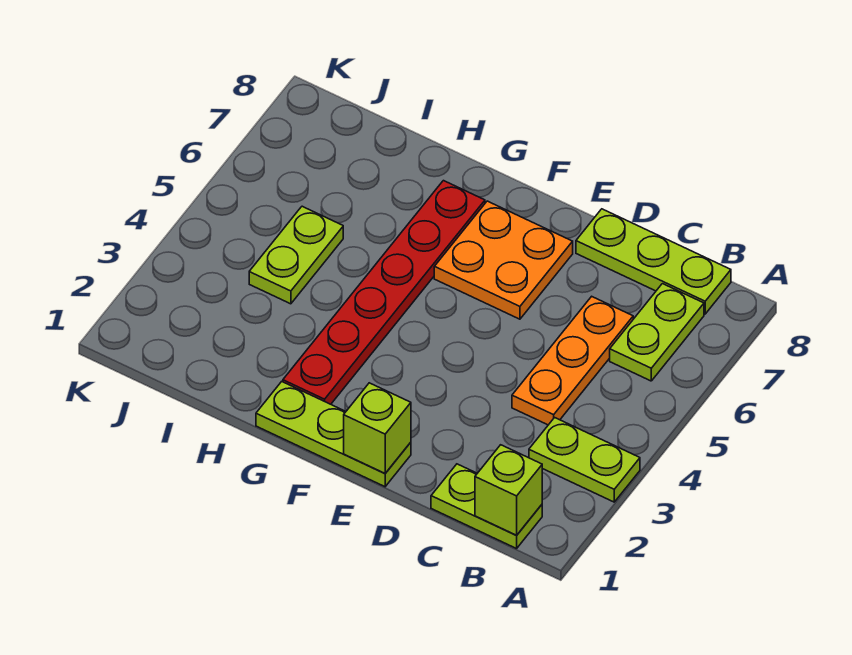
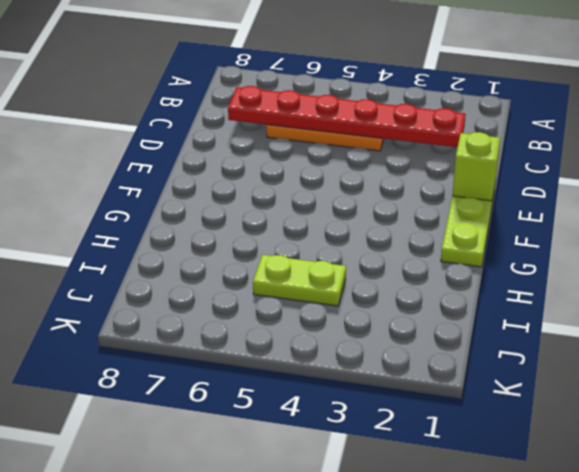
red plate C2:C7 level 2 -> red plate G2:G7 level 1
none -> lime plate A3:B3 level 1
none -> lime plate B1:C1 level 1

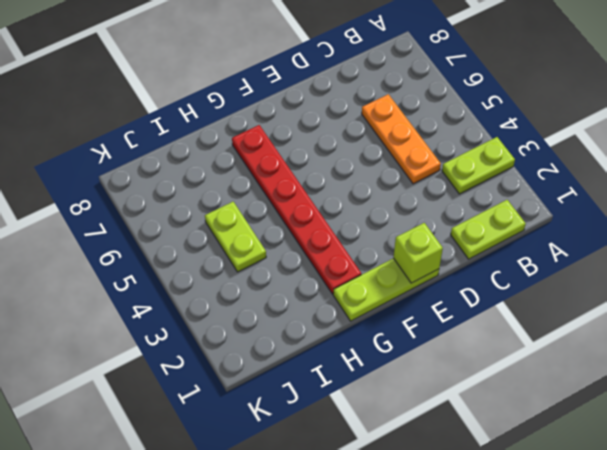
none -> lime plate B6:B7 level 1
none -> lime plate B8:D8 level 1

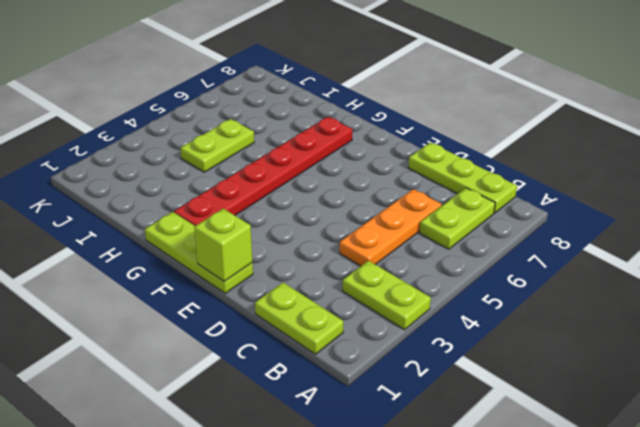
none -> orange plate E6:F7 level 1
none -> lime brick B1 level 2

